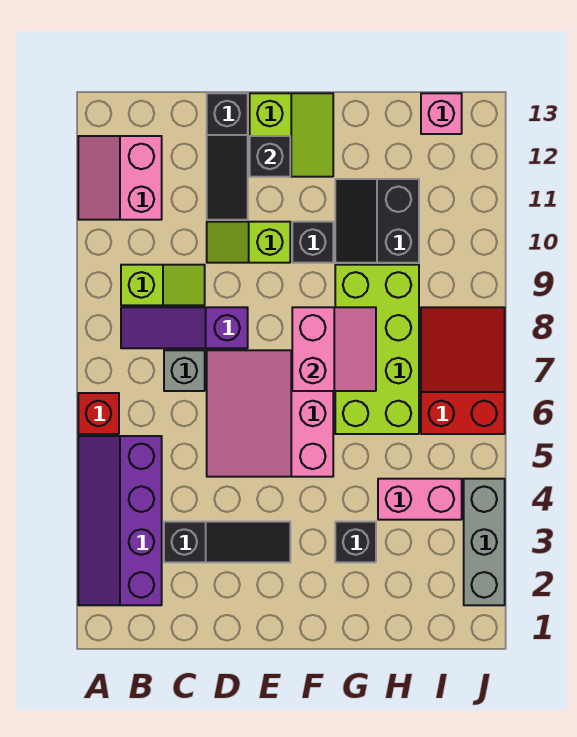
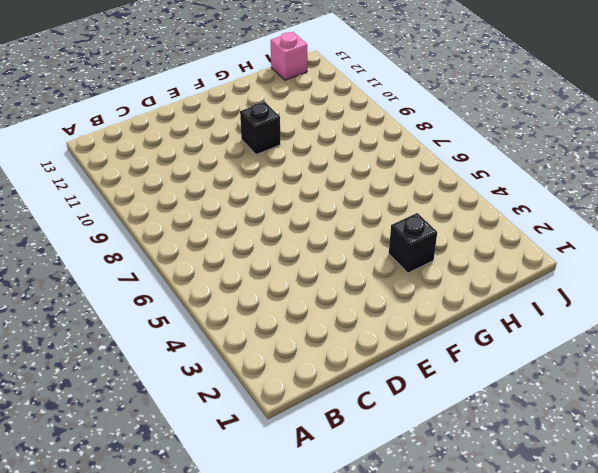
none -> purple slope A2:B5 level 1 top B
none -> red brick A6 level 1
none -> pink slope A11:B12 level 1 top B

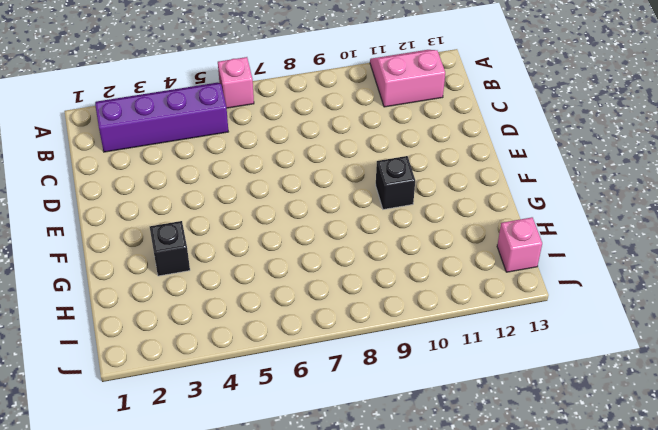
pink brick A6 level 1 -> red brick A6 level 1
none -> purple slope B8:D8 level 1 top D
none -> lime slope B9:C9 level 1 top B
none -> black slope C3:E3 level 1 top C

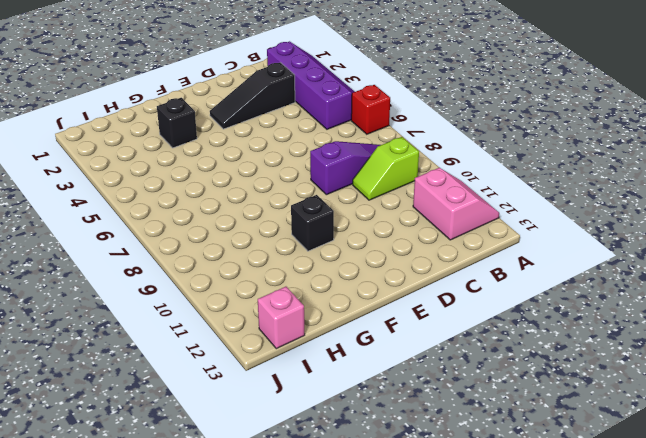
none -> grey brick C7 level 1
none -> pink slope D5:F7 level 1 top F
none -> lime slope D10:E10 level 1 top E

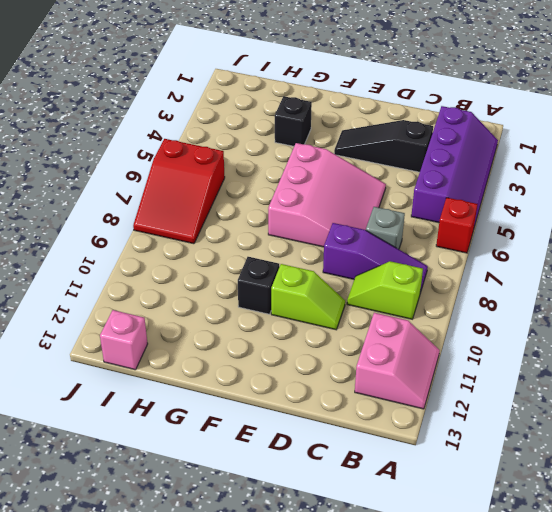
none -> black slope D11:D13 level 1 top 13
none -> lime slope E12:F13 level 1 top E
none -> lime brick G6:H9 level 1

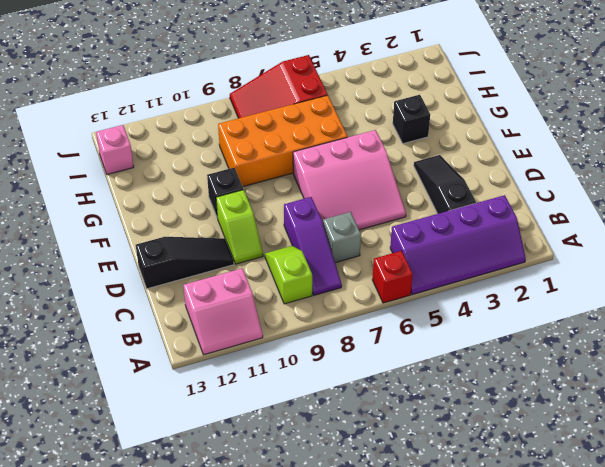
orange brick G6:H9 level 1 -> lime brick G6:H9 level 1
none -> lime slope E12:F13 level 1 top E
none -> black slope G10:H11 level 1 top H
none -> pink brick H4:I4 level 1

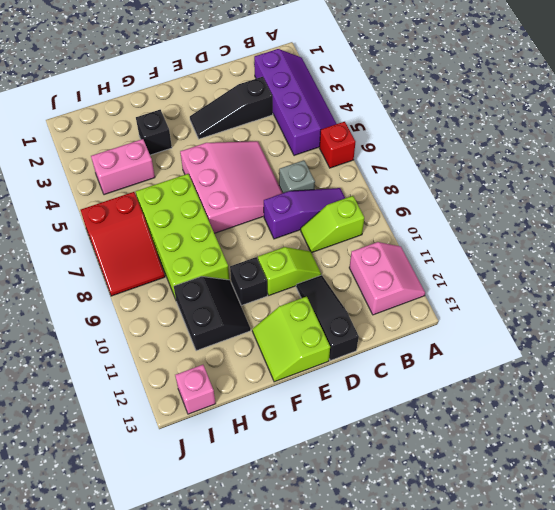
none -> grey brick J2:J4 level 1
none -> black brick E12 level 2
none -> pink slope F7:G8 level 2 top F

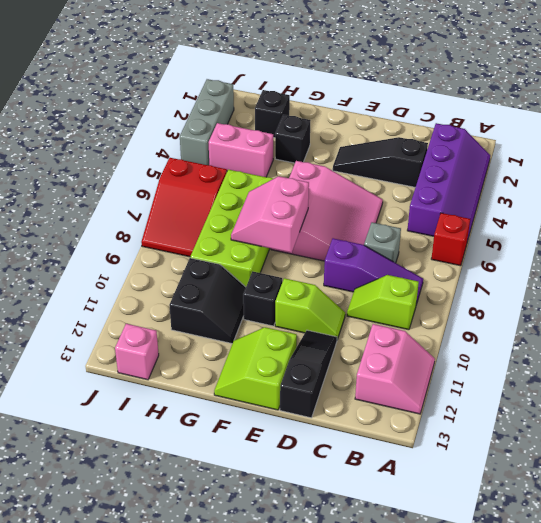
black brick H2 level 1 -> black brick E12 level 2

